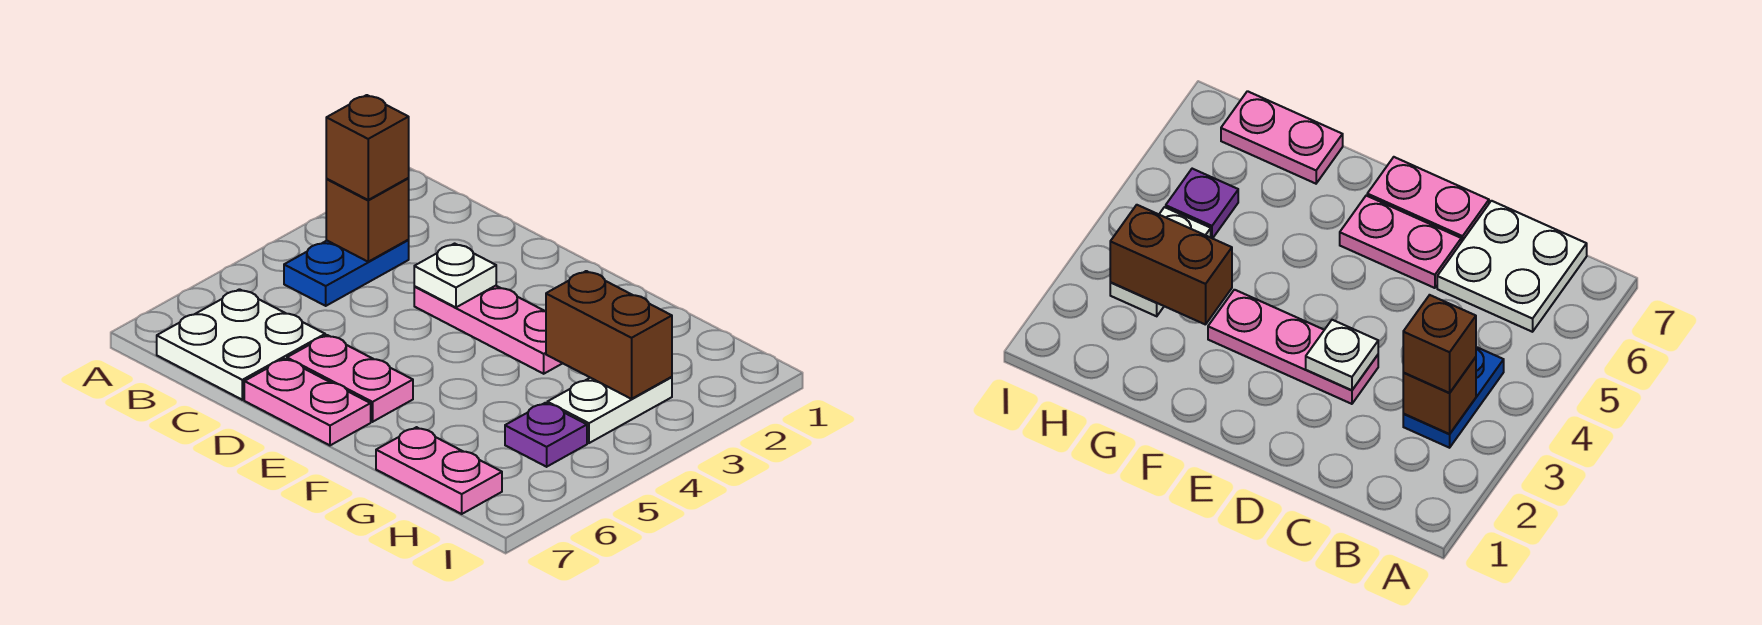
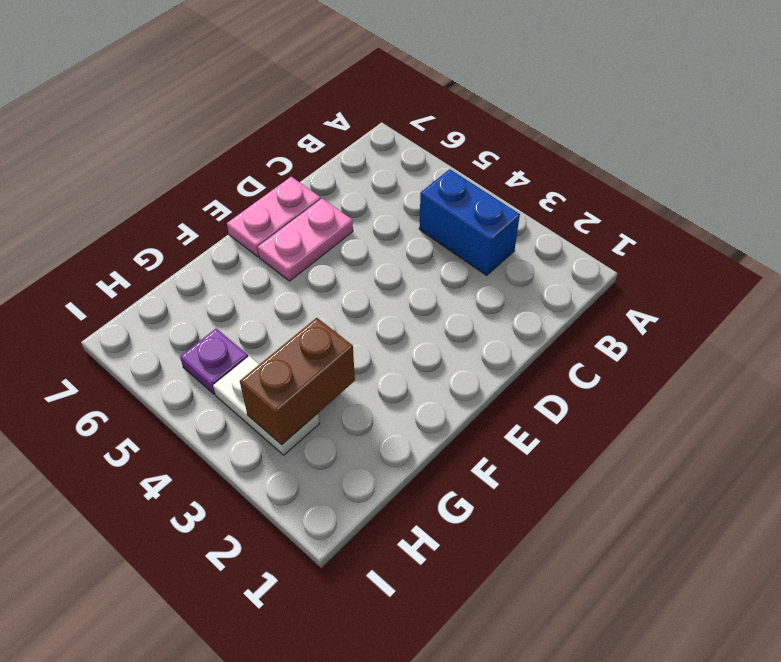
blue brick B3:B4 level 1 -> blue plate B3:B4 level 1
none -> white plate B6:C7 level 1
none -> pink plate D3:F3 level 1
none -> pink plate G7:H7 level 1

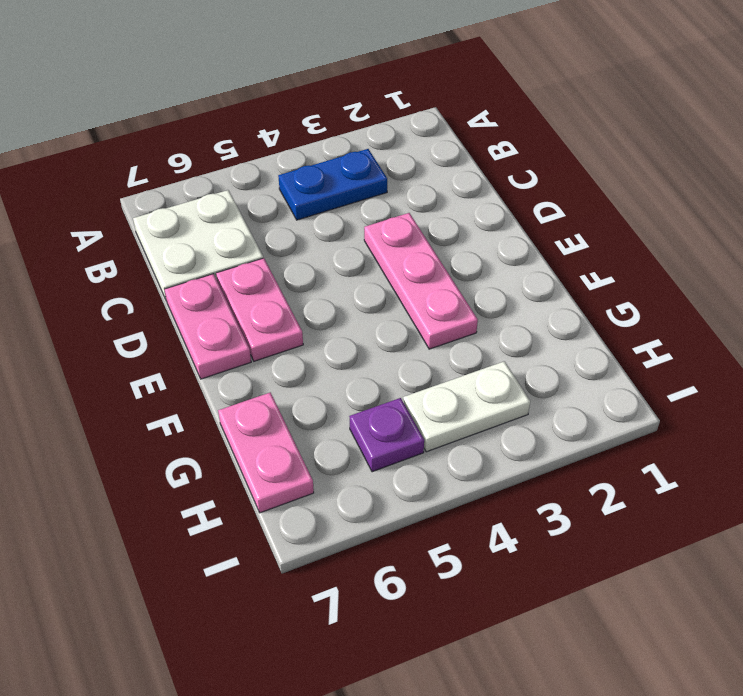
none -> brown brick B3 level 2
none -> white plate D3 level 2
none -> brown brick G3:H3 level 2

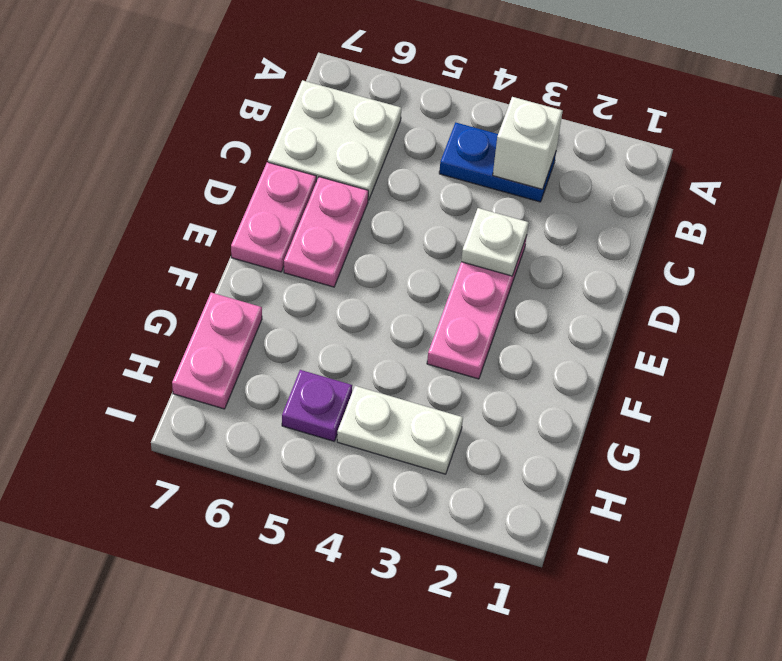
white brick B3 level 2 -> brown brick B3 level 2
none -> brown brick G3:H3 level 2
none -> brown brick B3 level 3

